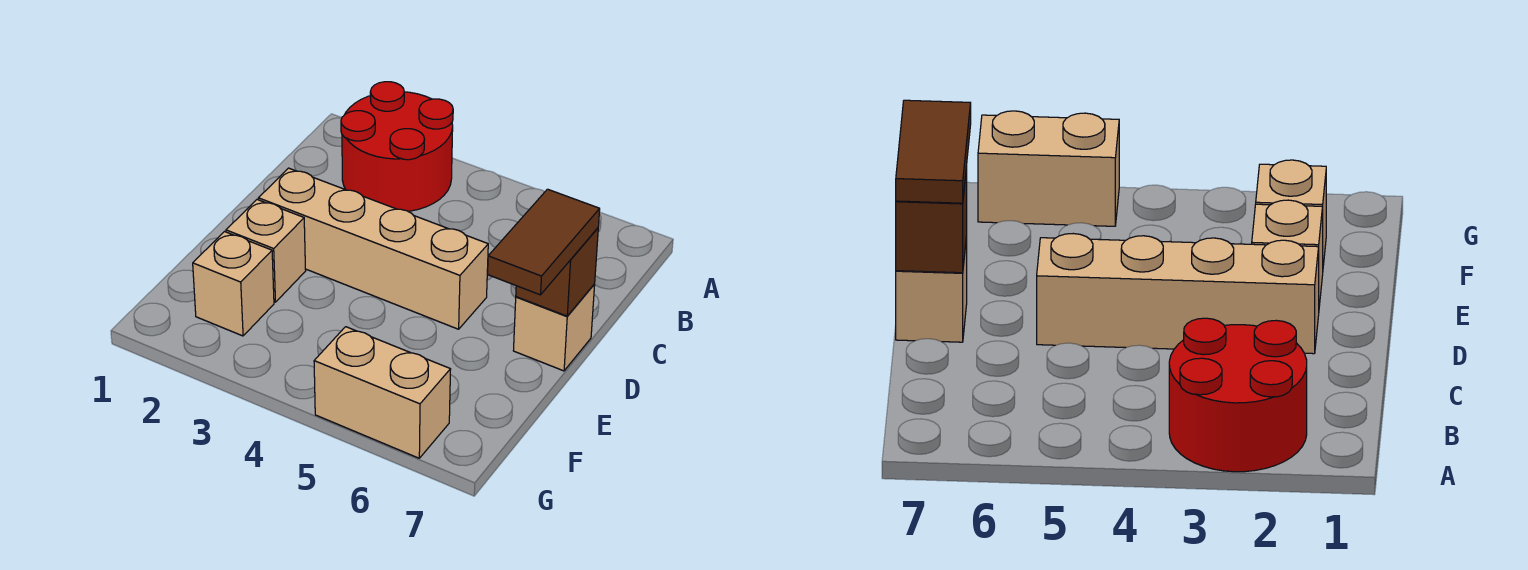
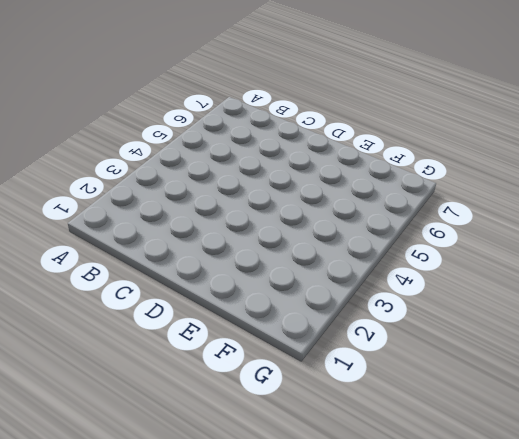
none -> red round brick A2:B3 level 1
none -> tan brick D2:D5 level 1

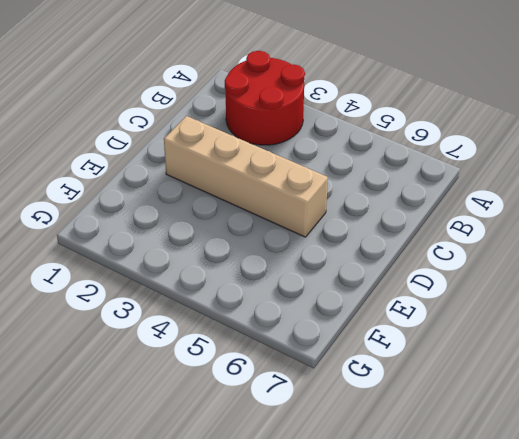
none -> tan brick D7 level 1
none -> tan brick E2 level 1

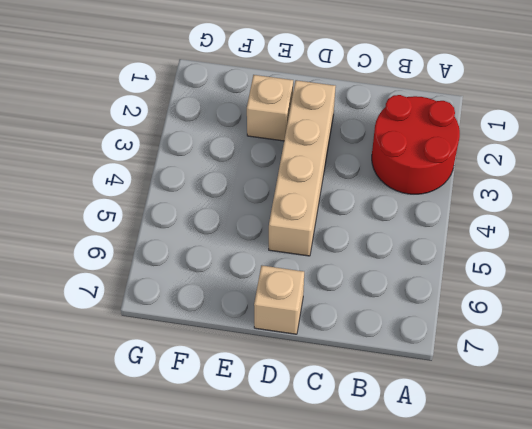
none -> tan brick F2 level 1
none -> tan brick G5:G6 level 1

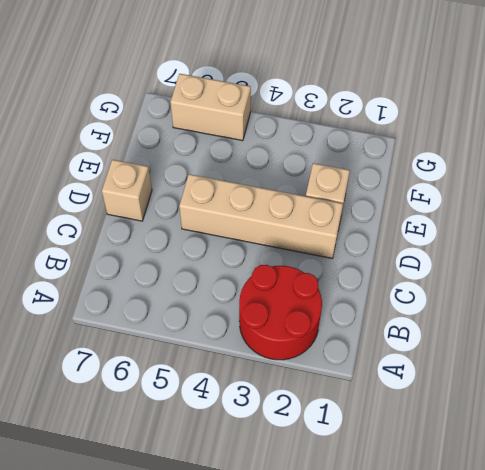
none -> tan brick F2 level 1
none -> brown brick D7 level 2

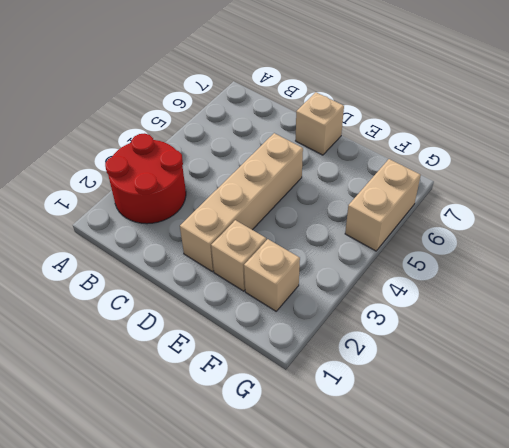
none -> brown brick D7 level 2
none -> brown tile D7:E7 level 3

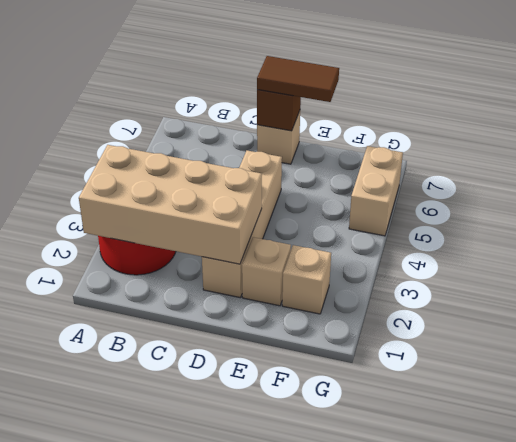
tan brick A2:D3 level 2 -> none

